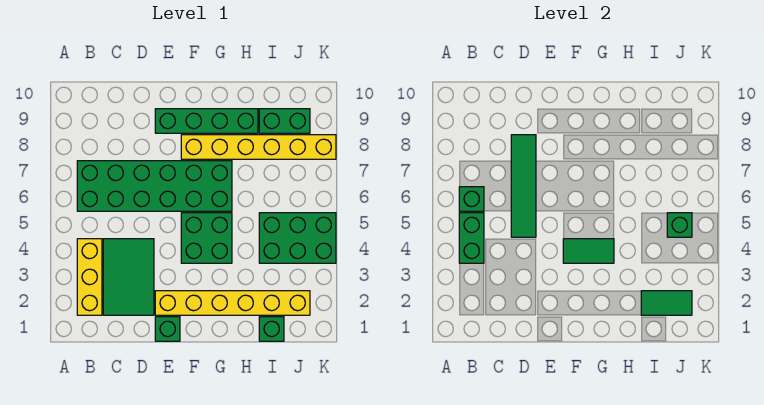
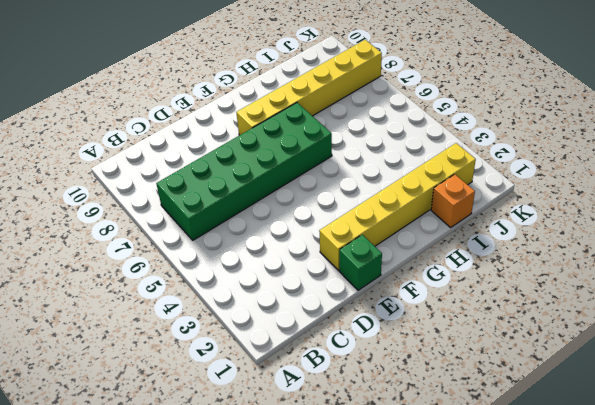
orange brick I1 level 1 -> green brick I1 level 1
none -> yellow brick B2:B4 level 1
none -> green tile C2:D4 level 1
none -> green brick E9:H9 level 1

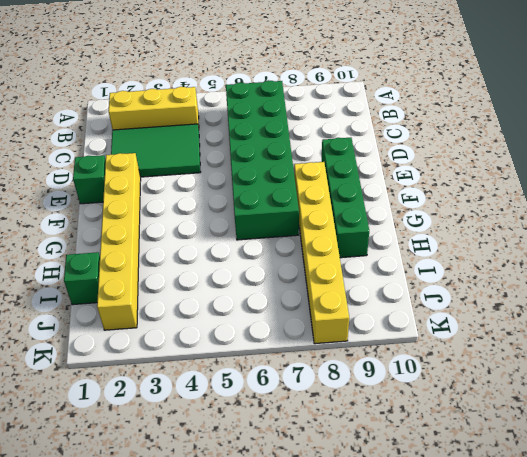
none -> green brick F4:G5 level 1
none -> green brick I4:K5 level 1
none -> green brick I9:J9 level 1

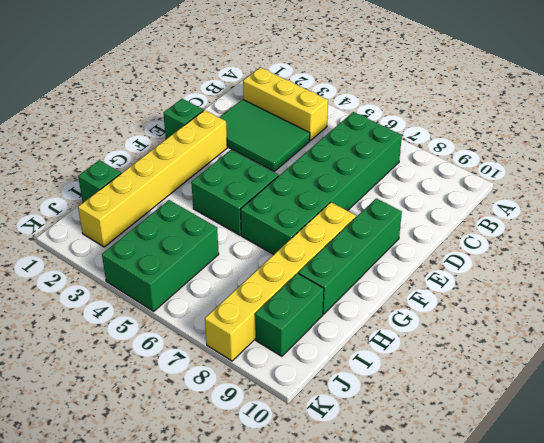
none -> green brick B4:B5 level 2
none -> green brick B6 level 2
none -> green tile D5:D8 level 2

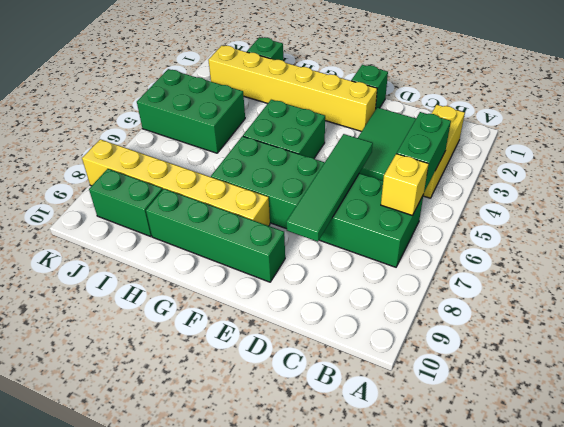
yellow brick B6 level 2 -> green brick B6 level 2
none -> green tile F4:G4 level 2
none -> green tile I2:J2 level 2
none -> green brick J5 level 2

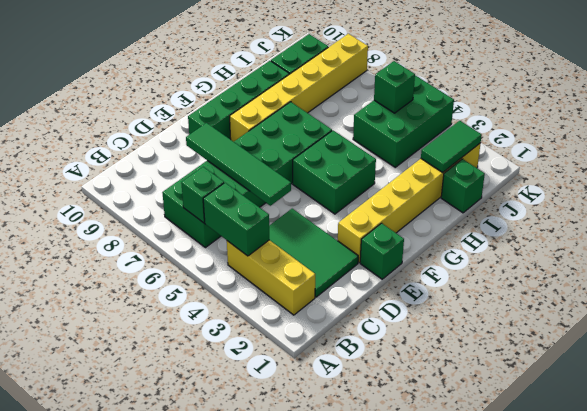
none -> green tile F4:G4 level 2

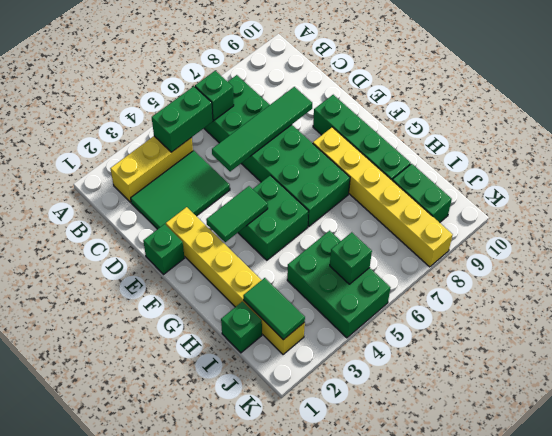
green tile F3:F4 level 2 -> green tile F4:G4 level 2

